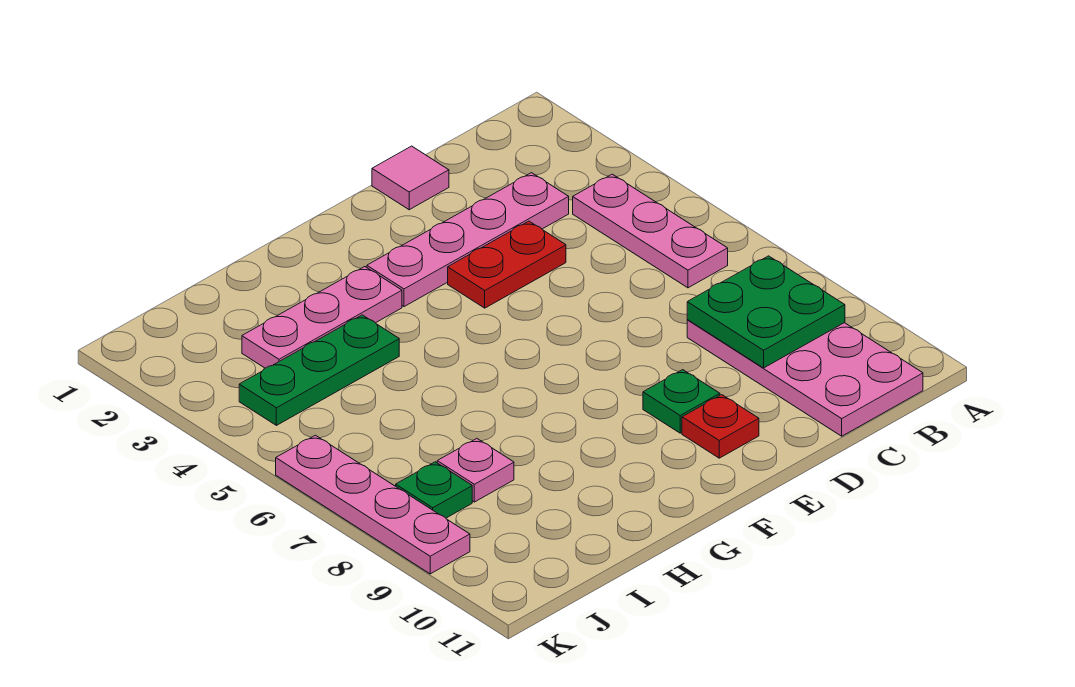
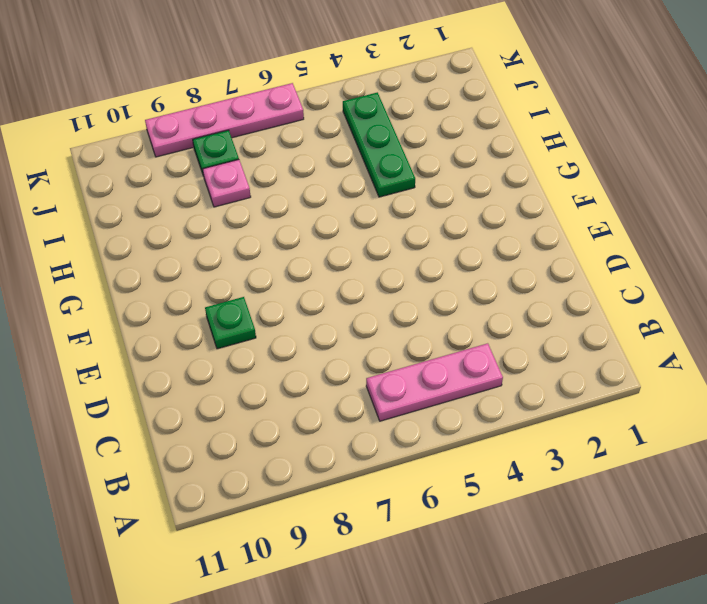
none -> pink plate B8:C11 level 1
none -> pink plate C3:F3 level 1
none -> pink tile D1 level 1

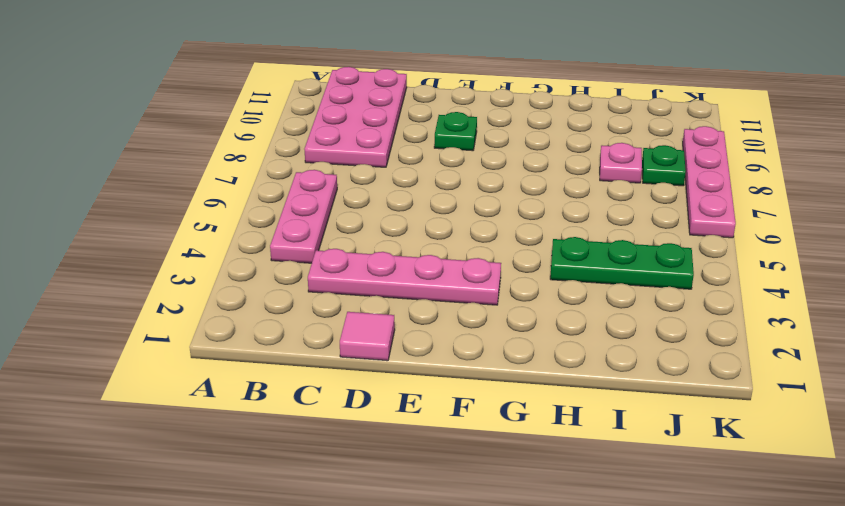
none -> red plate D4:E4 level 1
none -> red plate E10 level 1
none -> pink plate G3:I3 level 1

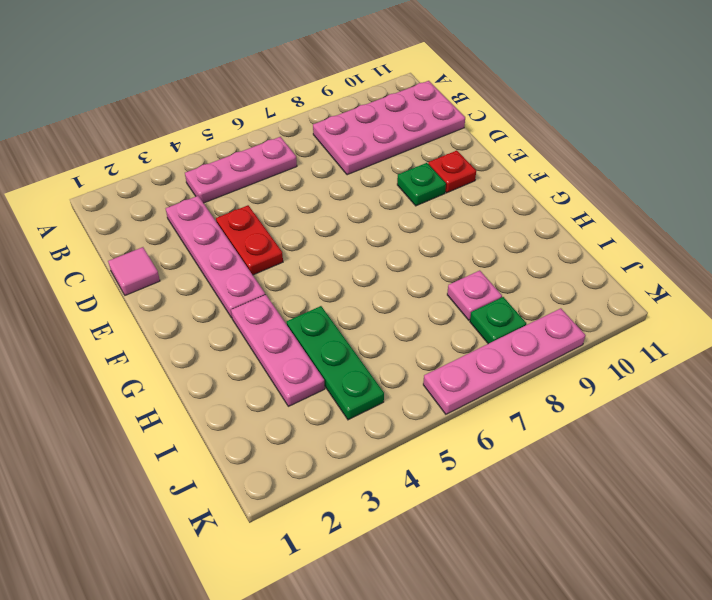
none -> green plate B8:C9 level 2

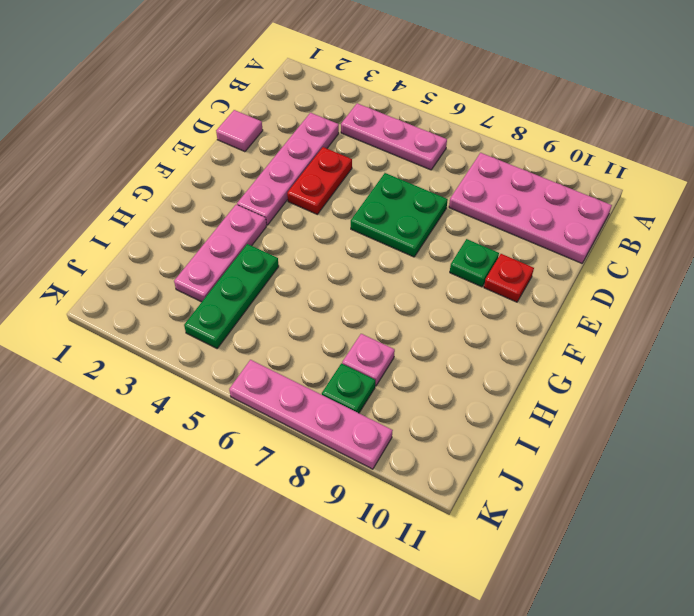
green plate D6:E7 level 1 -> green plate B8:C9 level 2

